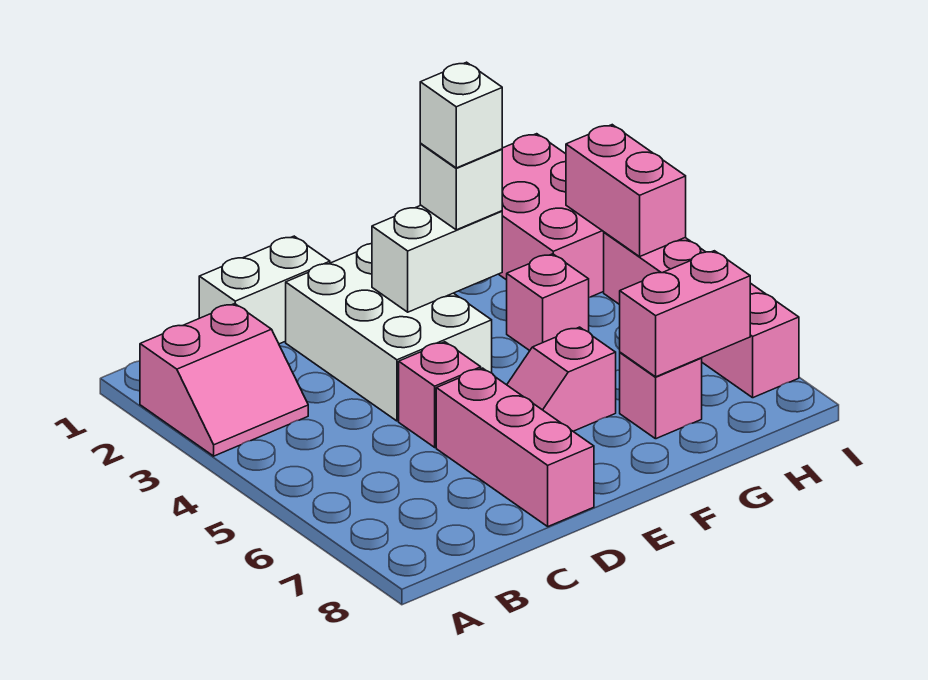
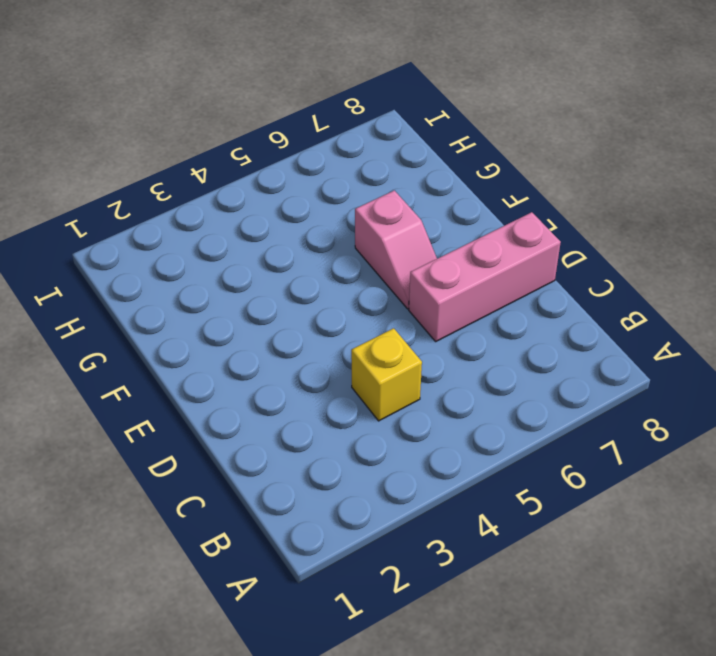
yellow brick C4 level 1 -> none
none -> pink slope A2:B3 level 1 top 2
none -> white brick C1:D1 level 1
none -> white brick D2:E4 level 1

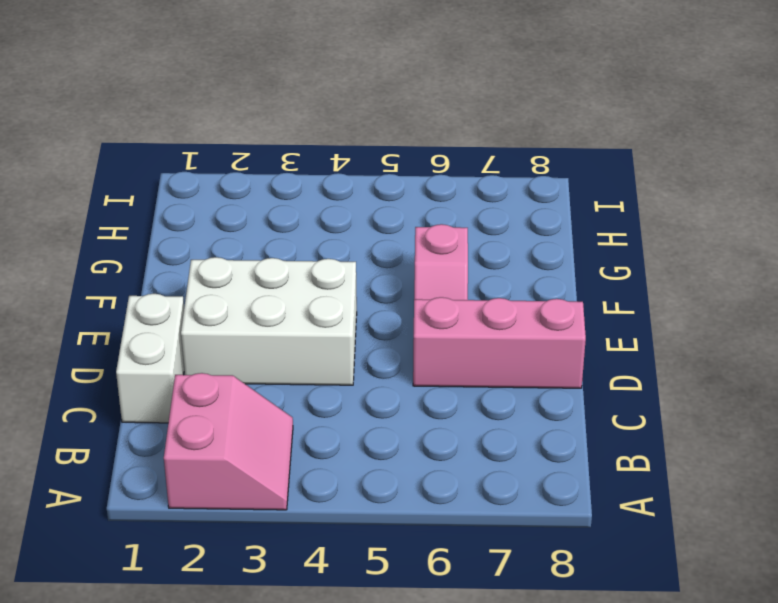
none -> pink brick D5 level 1
none -> pink brick G4 level 1
none -> pink brick G7 level 1

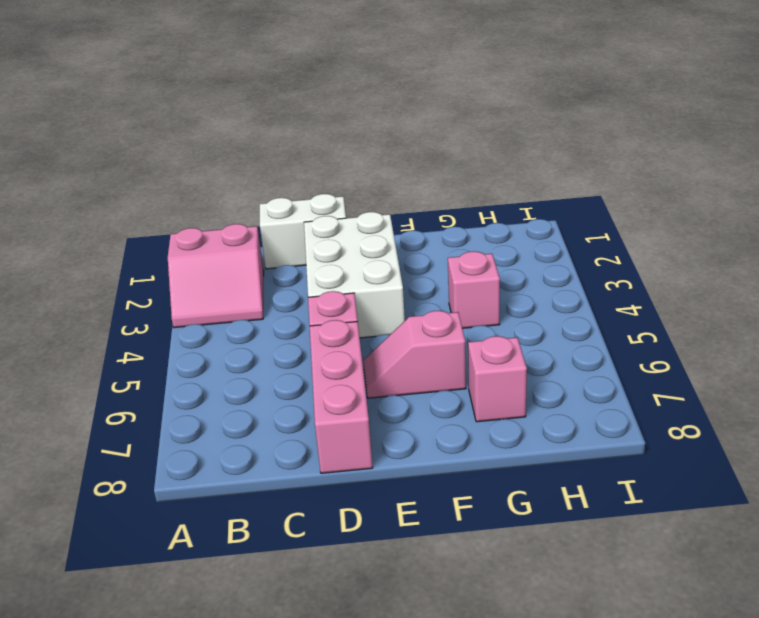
none -> pink brick H1:I3 level 1
none -> pink brick I4:I7 level 1
none -> white brick E3:F3 level 2

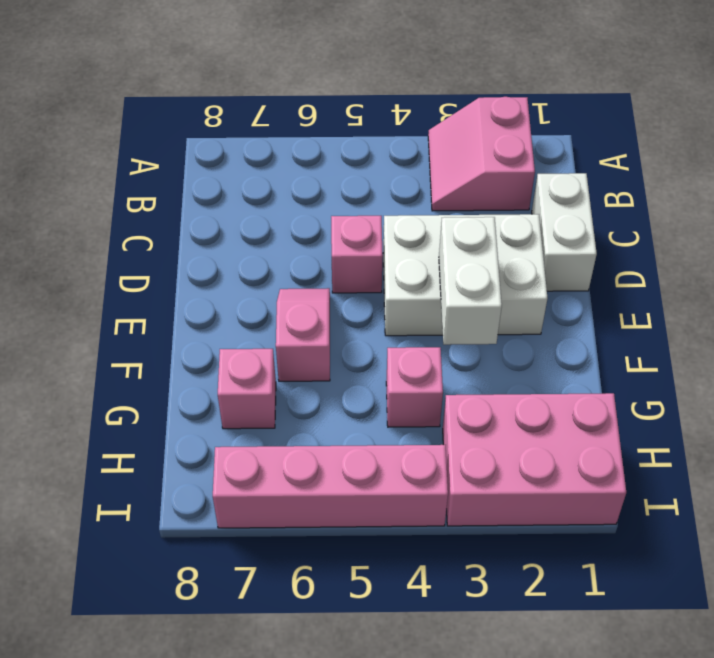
none -> pink brick D6:D8 level 1
none -> pink brick G7:H7 level 2
none -> pink brick I3:I4 level 2

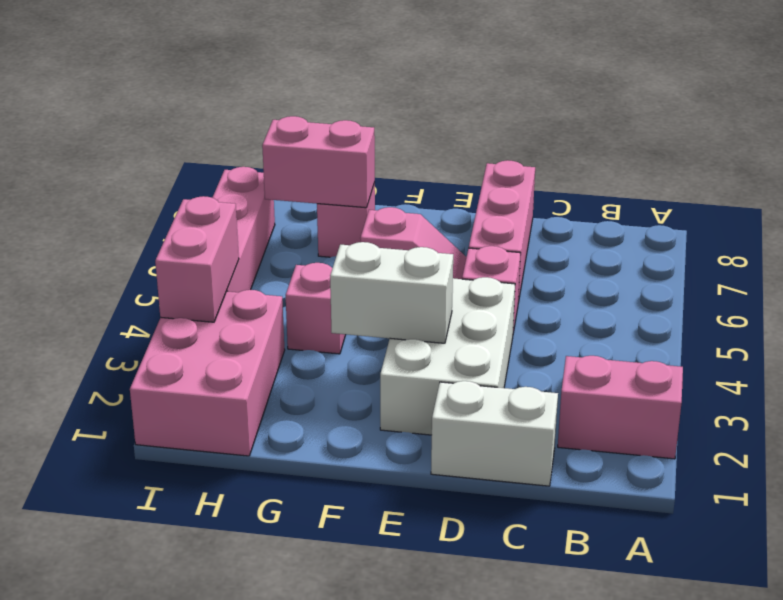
none -> white brick F3 level 3
none -> white brick F3 level 4

